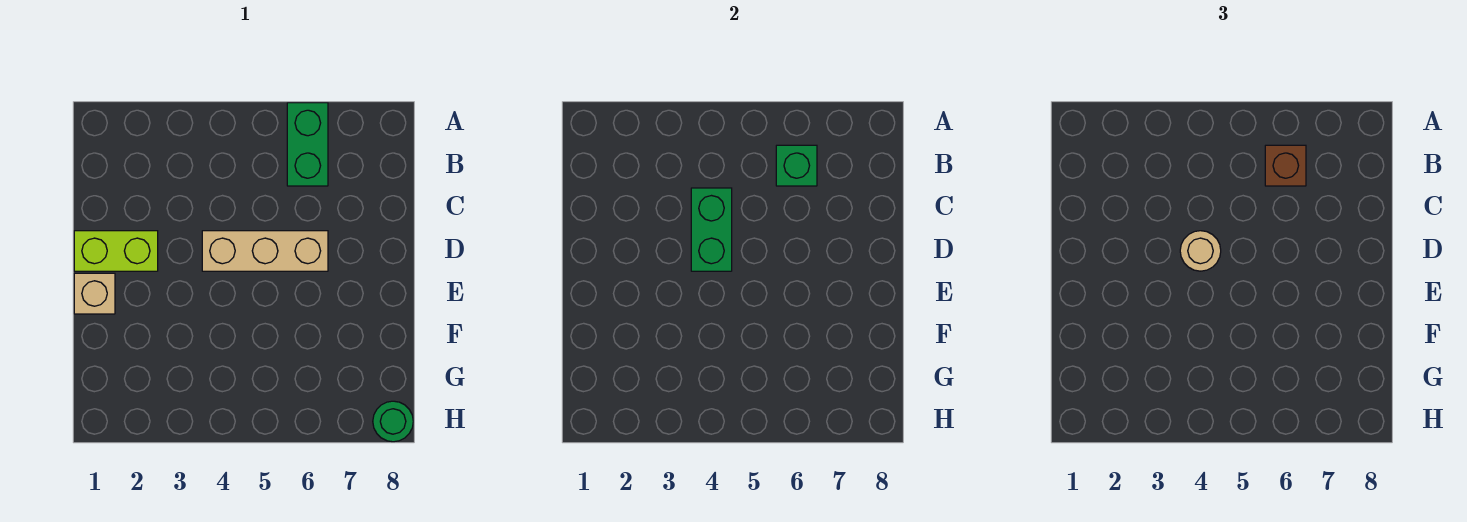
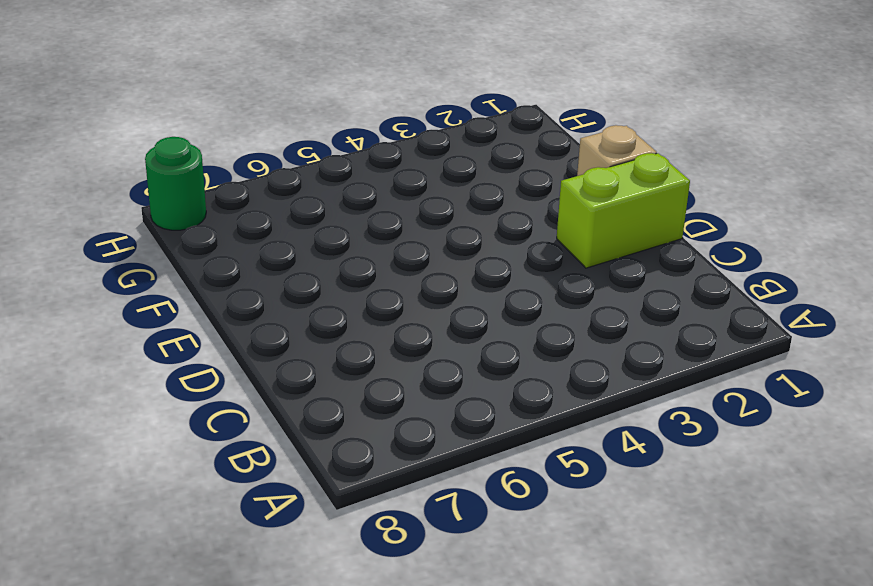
none -> green brick A6:B6 level 1
none -> tan brick D4:D6 level 1

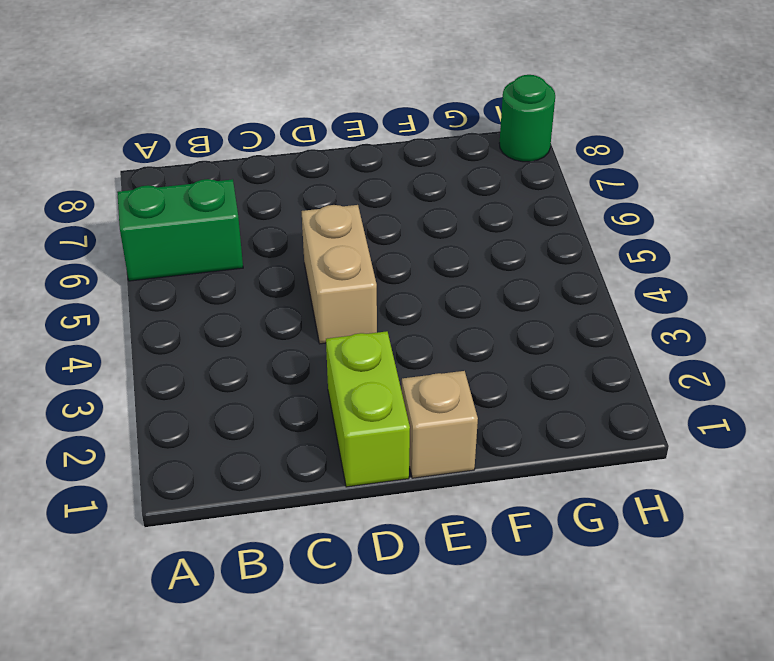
tan brick D4:D5 level 1 -> tan brick D4:D6 level 1
none -> green brick B6 level 2
none -> green brick C4:D4 level 2

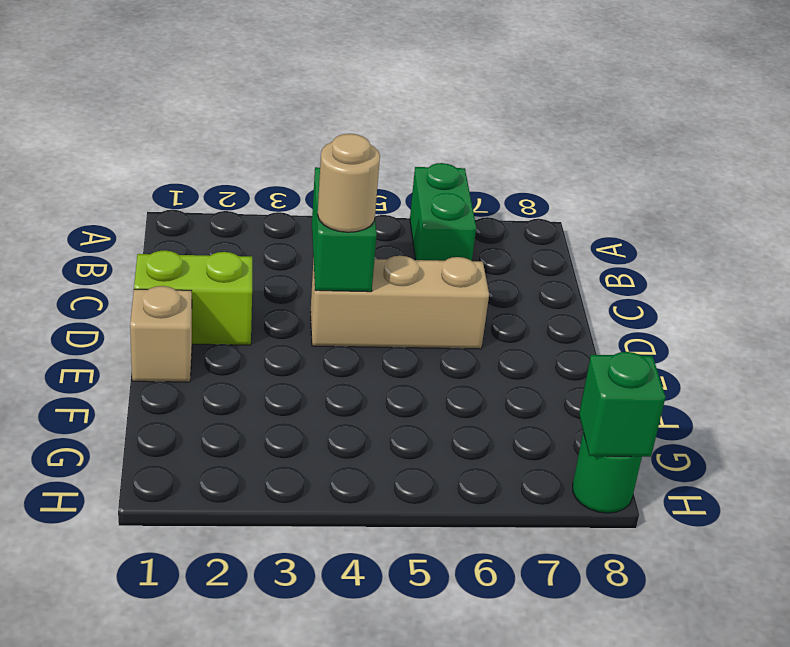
green brick H8 level 2 -> green brick B6 level 2
none -> brown brick B6 level 3

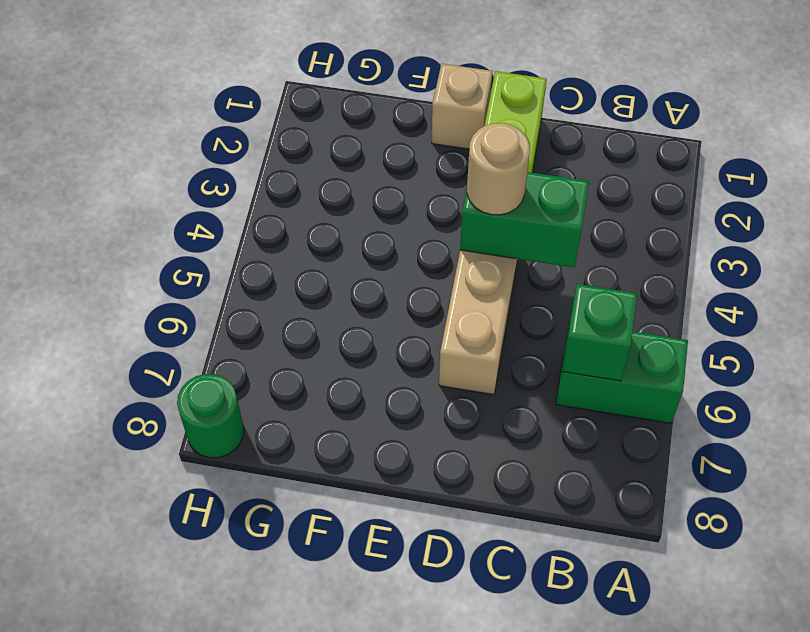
none -> brown brick B6 level 3

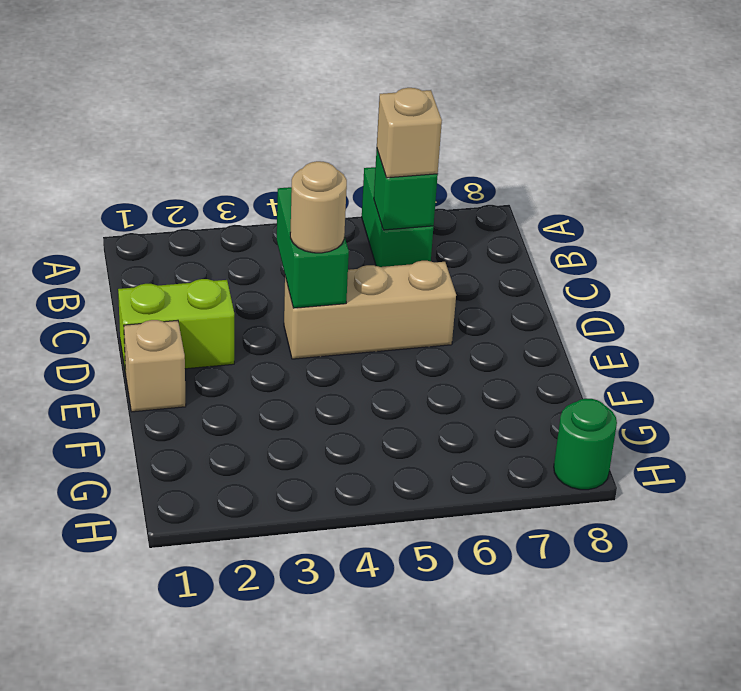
tan brick B6 level 3 -> brown brick B6 level 3

